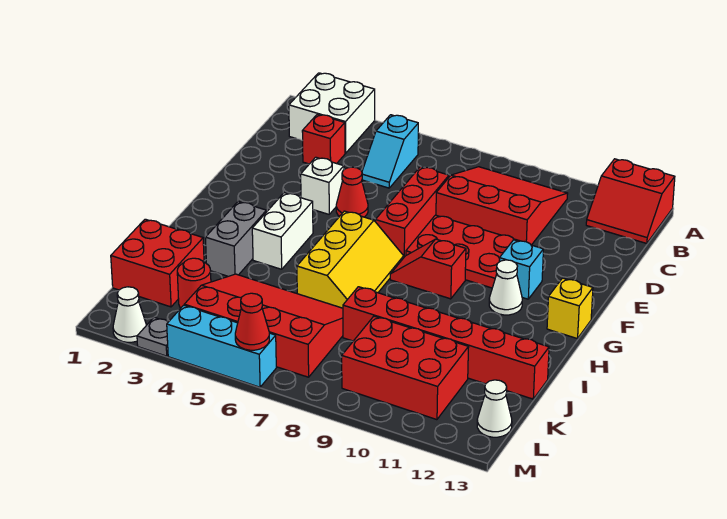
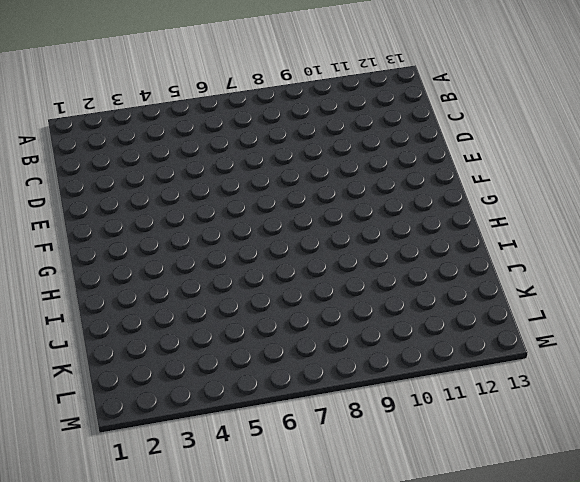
none -> white brick A2:B3 level 1
none -> red slope A12:B13 level 1 top A
none -> cyan slope B5:C5 level 1 top B

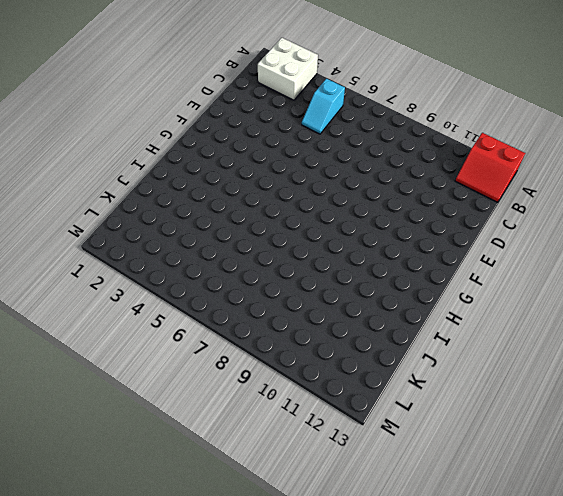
none -> red slope B8:D10 level 1 top D
none -> red brick C3 level 1
none -> red brick D7:F7 level 1

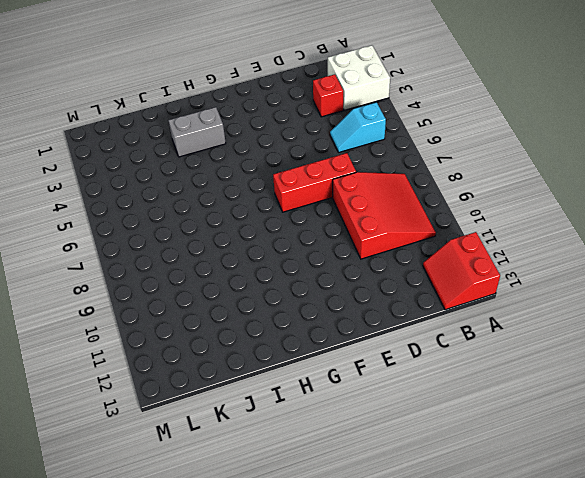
none -> white brick E4 level 1
none -> red cone E5 level 1
none -> red plate E8:F10 level 1

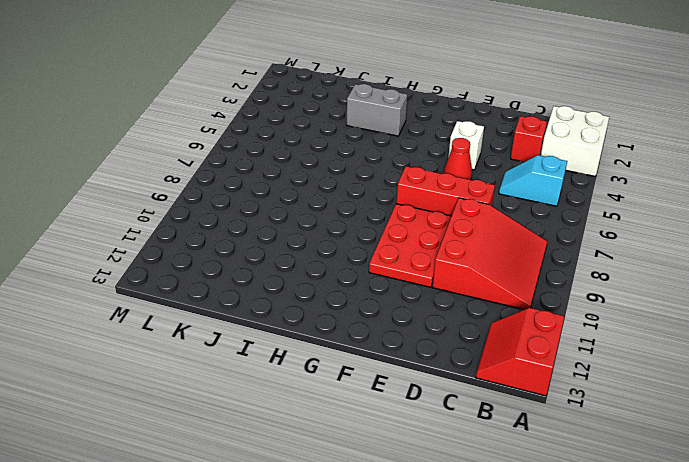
none -> cyan brick F11 level 1
none -> white brick G4:H4 level 1
none -> yellow slope G6:I7 level 1 top 6

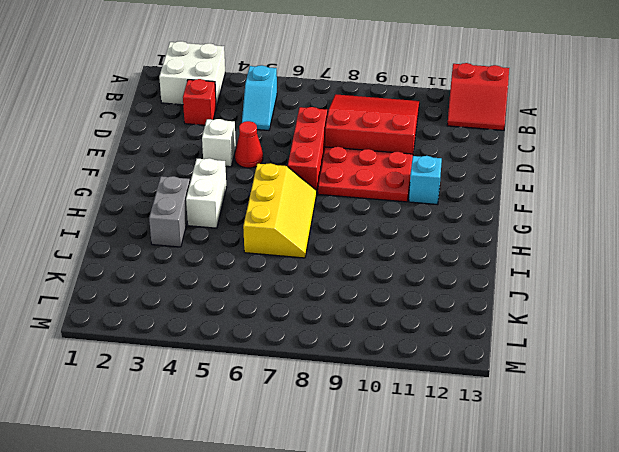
none -> red slope G8:G9 level 1 top 9
none -> white cone G11 level 1
none -> yellow brick G13 level 1

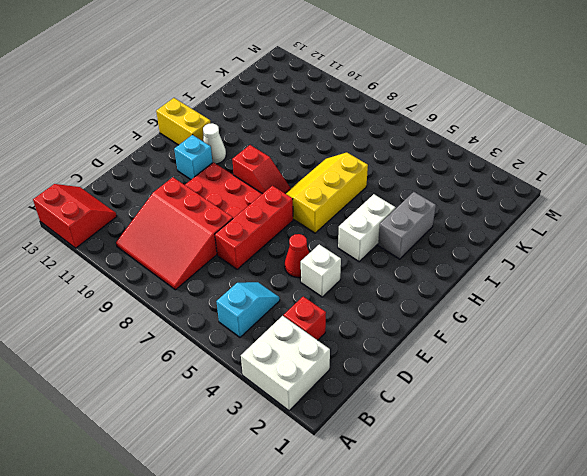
yellow brick G12:G13 level 1 -> yellow brick G13 level 1
none -> red brick J1:K2 level 1
none -> red slope J4:L7 level 1 top L
none -> red brick J8:J13 level 1

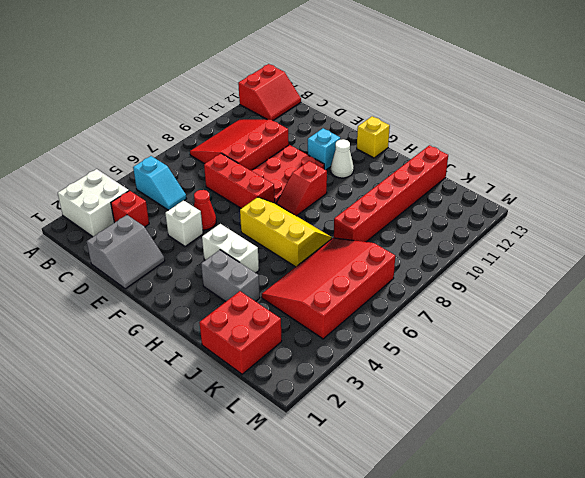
grey slope D1:E2 level 1 top D -> none
none -> red round brick K3 level 1
none -> red brick K9:L11 level 1
none -> white cone L13 level 1

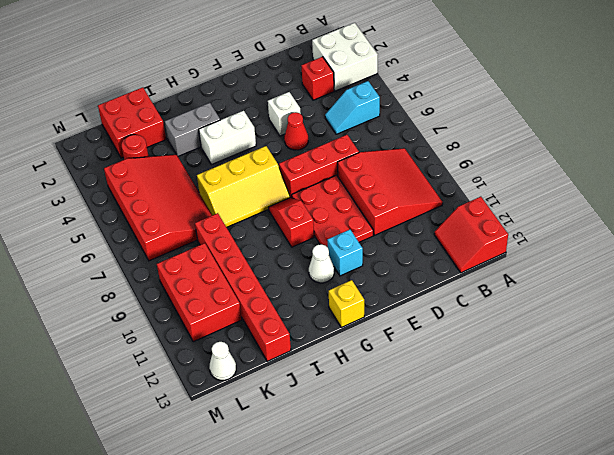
none -> white cone M2 level 1
none -> grey plate M3 level 1
none -> cyan brick M4:M6 level 1

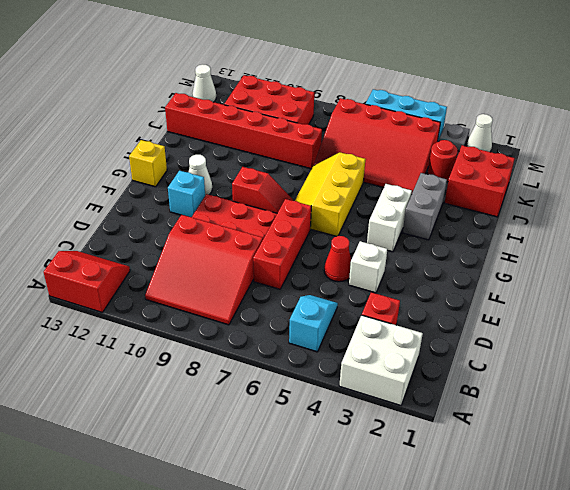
none -> red cone M6 level 2

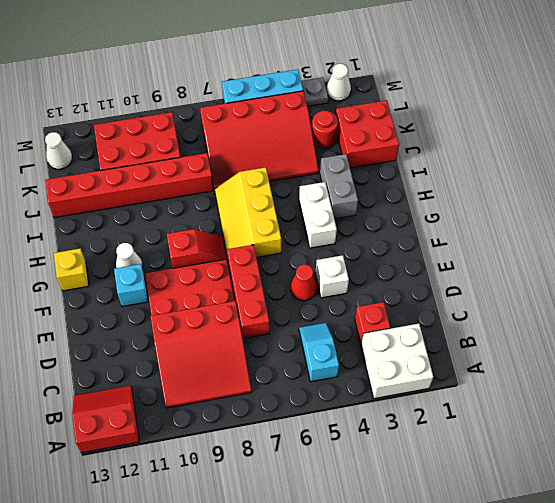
none -> red cone M6 level 2

